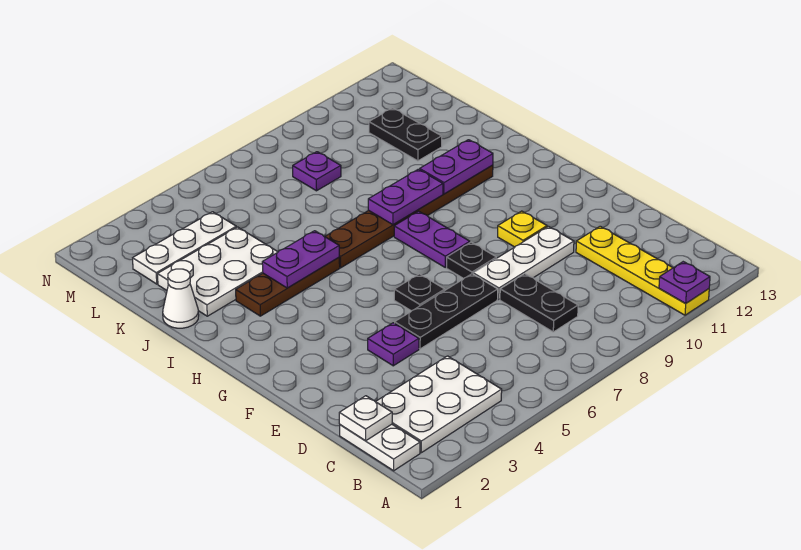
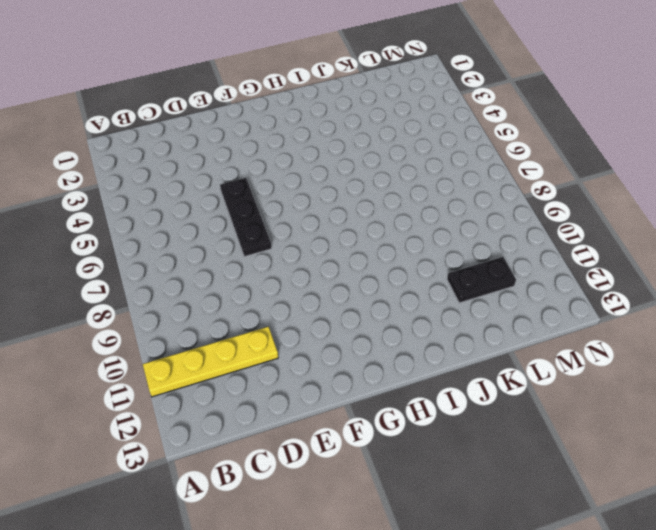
none -> white plate B1:C1 level 1
none -> white plate B2:C4 level 1
none -> black plate C8:D8 level 1

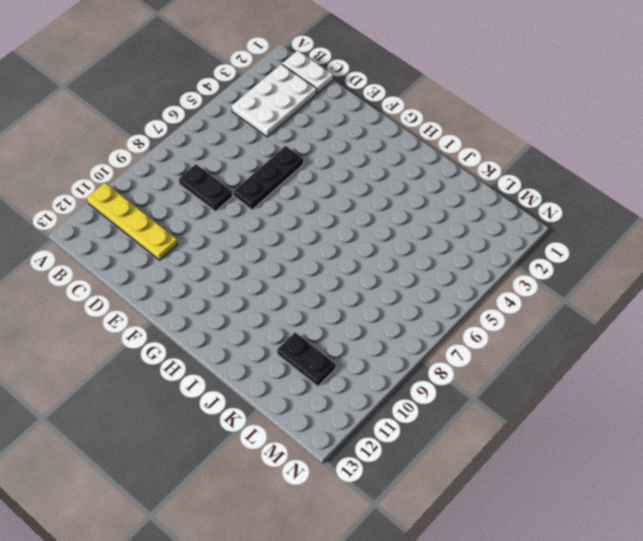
none -> purple plate E4 level 1
none -> white plate E8:E10 level 1
none -> black plate F6 level 1

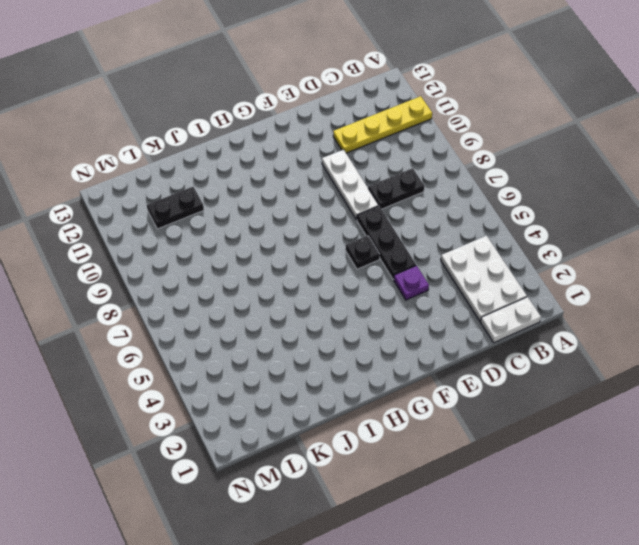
none -> black plate F8 level 1
none -> yellow plate F10 level 1
none -> purple plate G8:H8 level 1

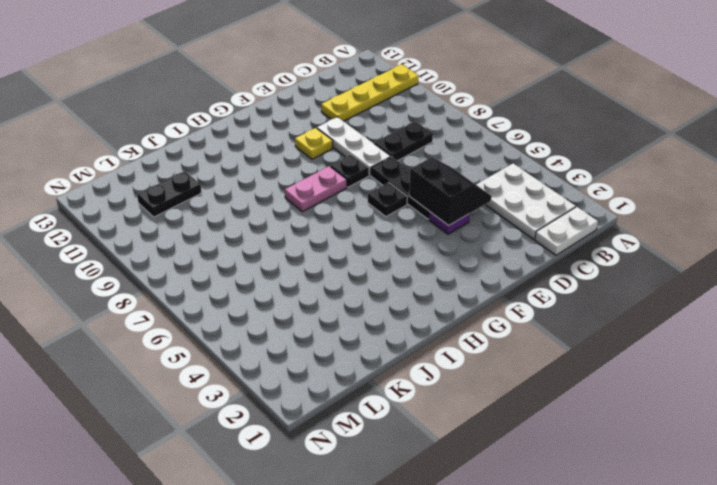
black slope D4:E5 level 2 top E -> none
pink plate G8:H8 level 1 -> purple plate G8:H8 level 1
none -> brown plate I3:I5 level 1
none -> brown plate I6:I11 level 1
none -> white cone J1 level 1

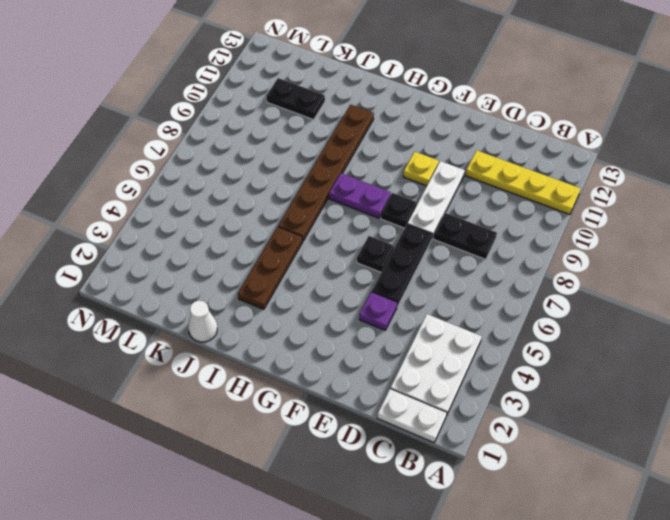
none -> white plate J2:K4 level 1
none -> white plate L2:L4 level 1
none -> purple plate L8 level 1

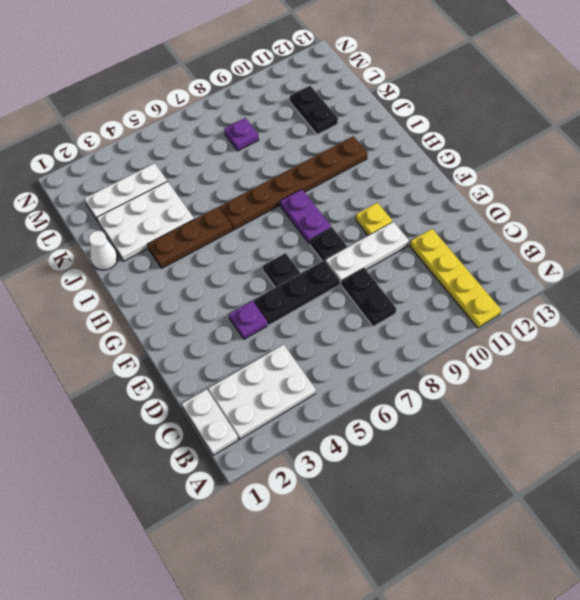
none -> purple plate A11 level 2
none -> white plate C1 level 2
none -> purple plate I4:I5 level 2

